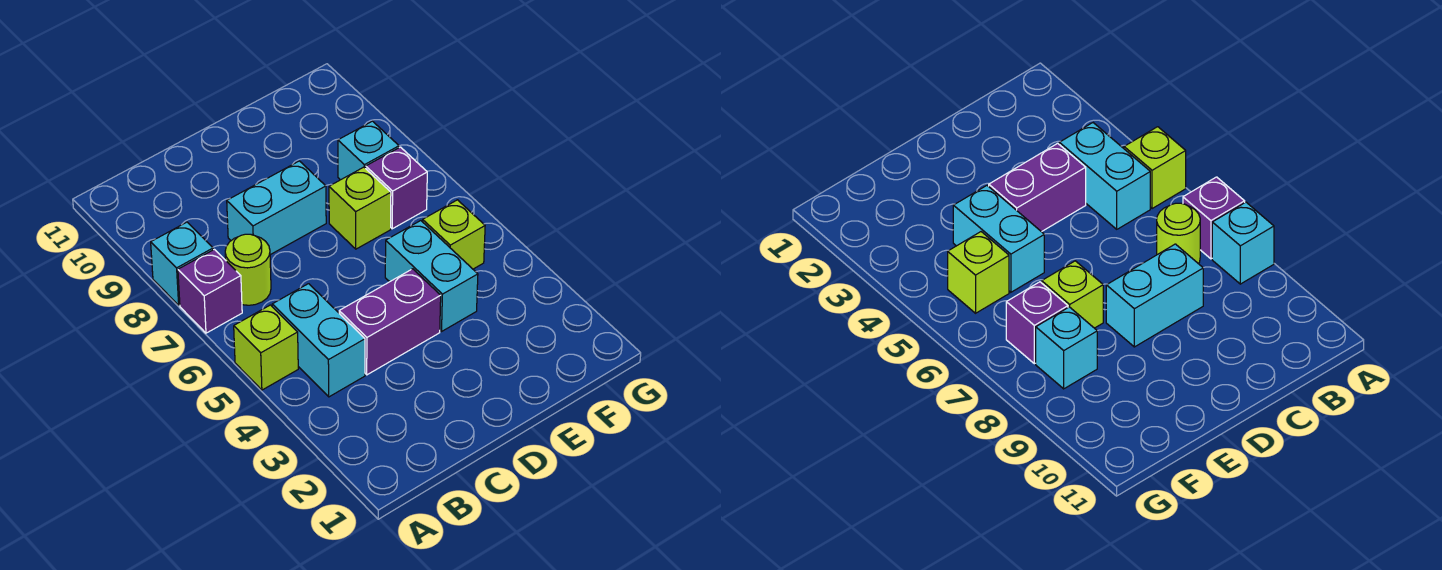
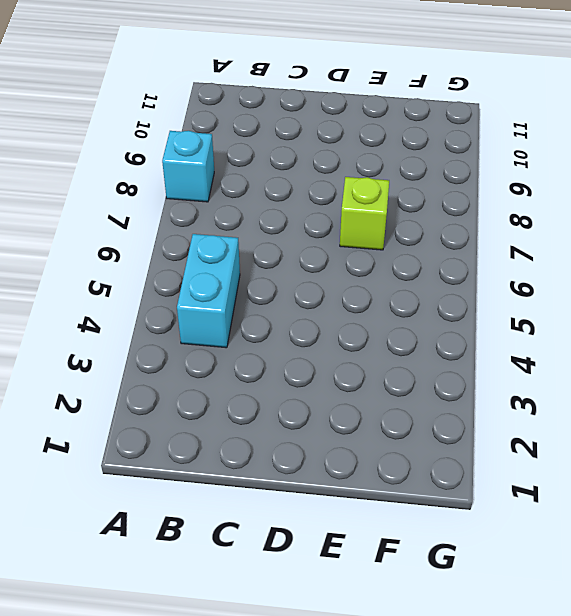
none -> lime brick A5 level 1
none -> purple brick A7 level 1
none -> lime round brick B7 level 1

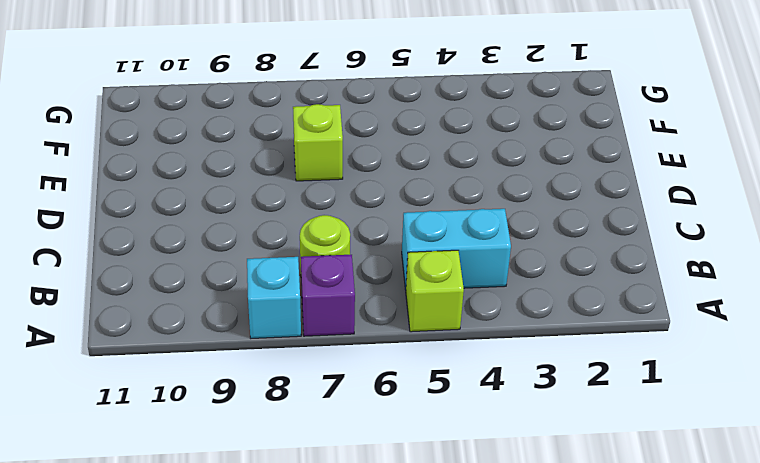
none -> purple brick C4:D4 level 1
none -> cyan brick C8:D8 level 1
none -> cyan brick E4:E5 level 1

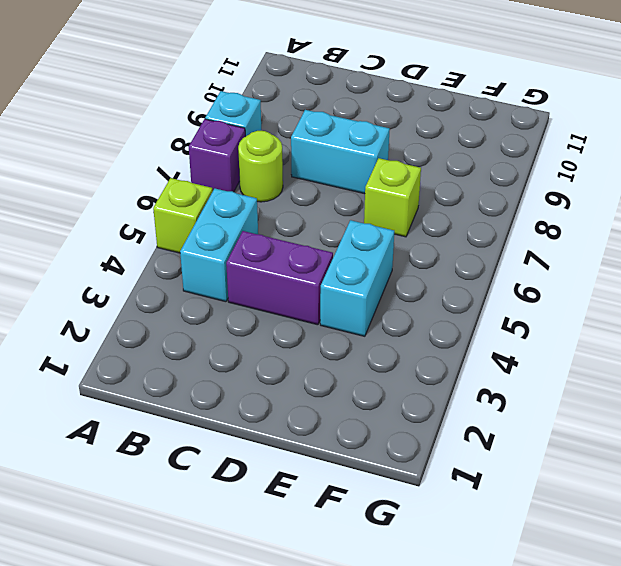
none -> lime brick F5 level 1
none -> purple brick F7 level 1
none -> cyan brick F8 level 1

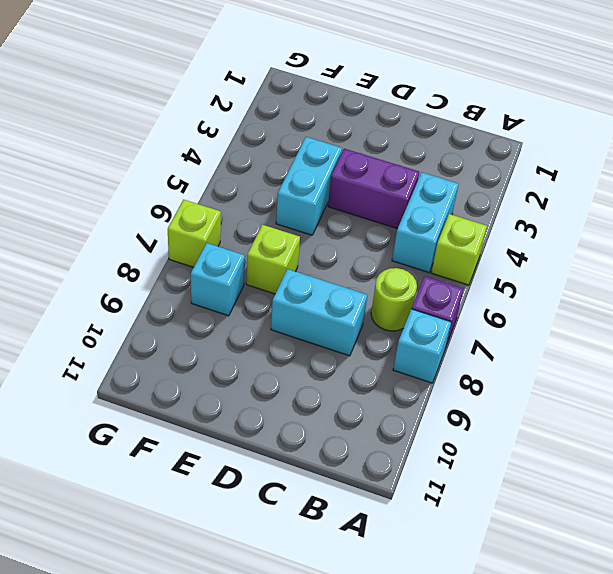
lime brick G7 level 1 -> lime brick F5 level 1
none -> purple brick F7 level 1

